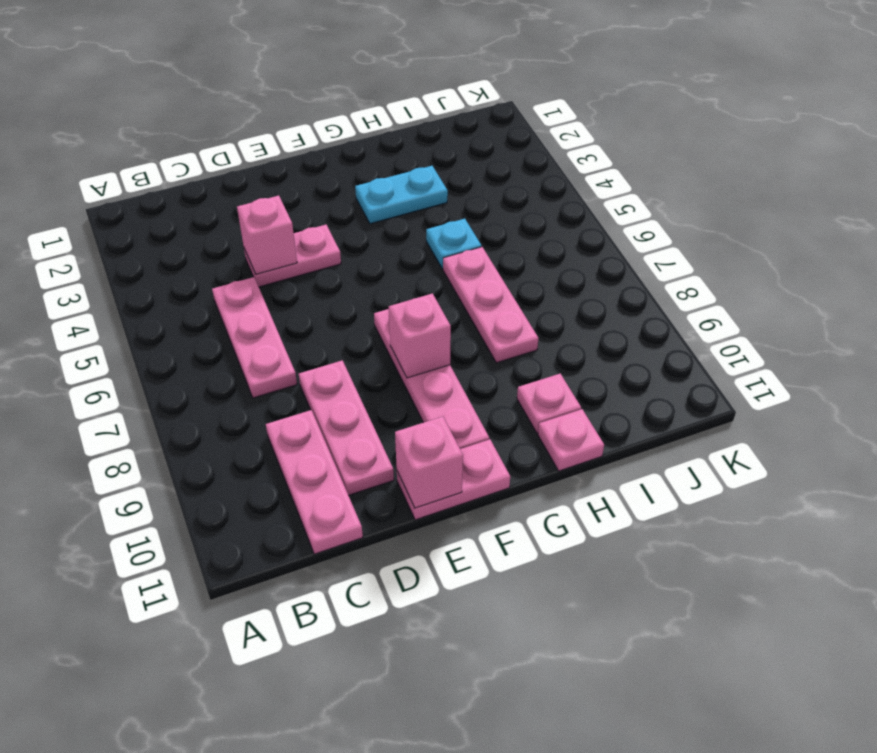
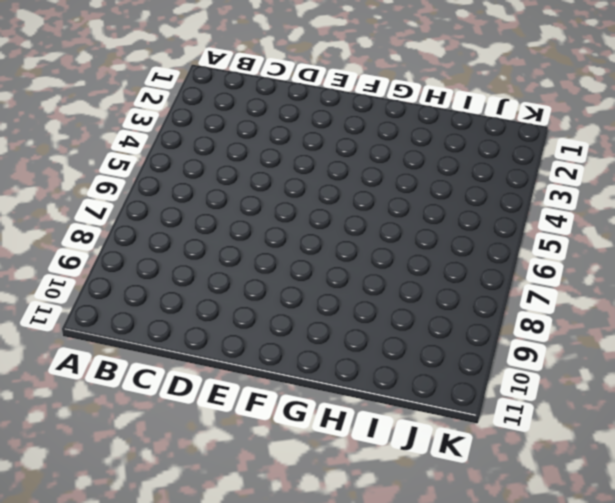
none -> pink plate C5:C7 level 1
none -> pink plate C9:C11 level 1
none -> pink plate D4:E4 level 1

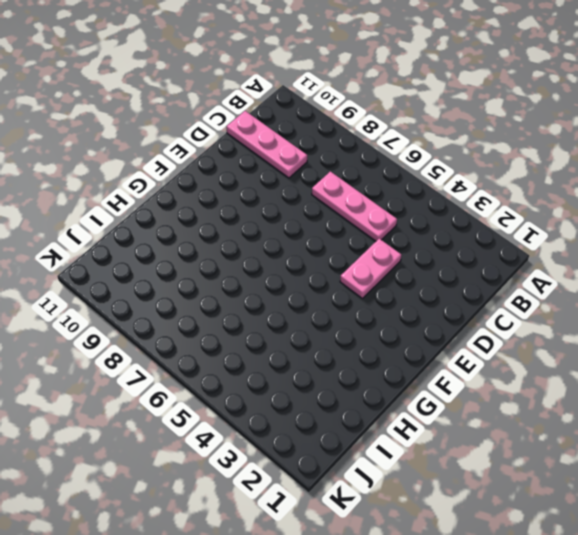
none -> pink plate D8:D10 level 1
none -> pink plate E11:F11 level 1
none -> pink plate F7:F10 level 1

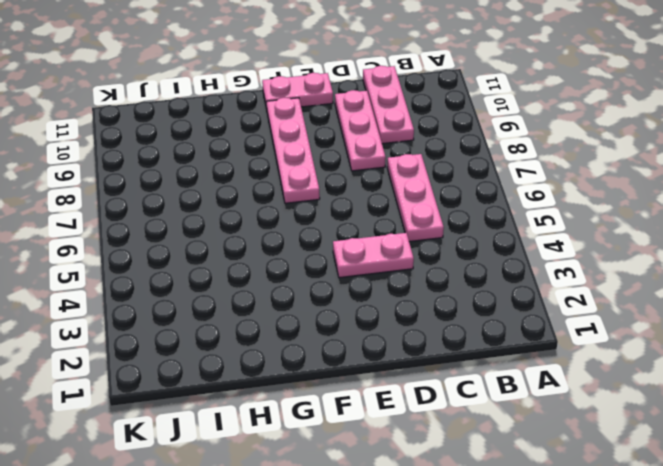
none -> cyan plate G3:H3 level 1
none -> cyan plate H5 level 1
none -> pink plate H6:H8 level 1

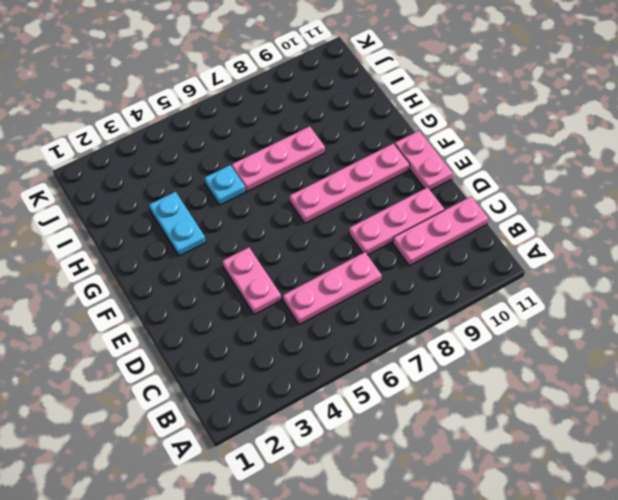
none -> pink plate H10 level 1
none -> pink plate H11 level 1
none -> pink brick D4 level 2

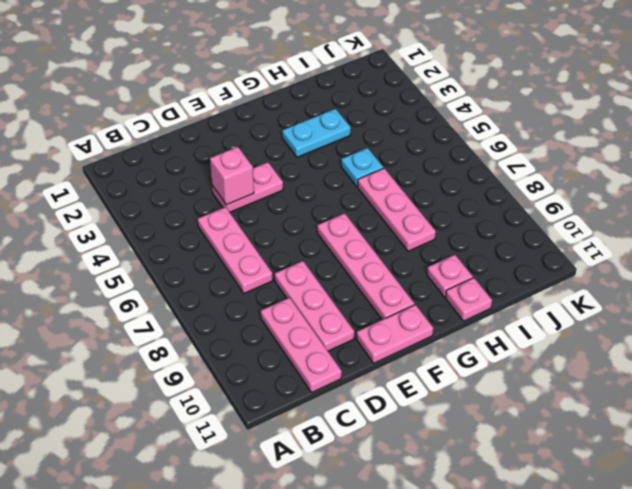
none -> pink brick E11 level 2
none -> pink brick F8 level 2

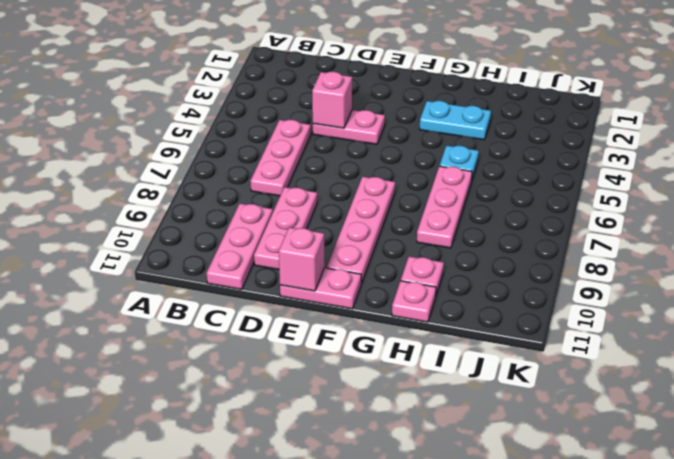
none -> pink brick F8 level 2

